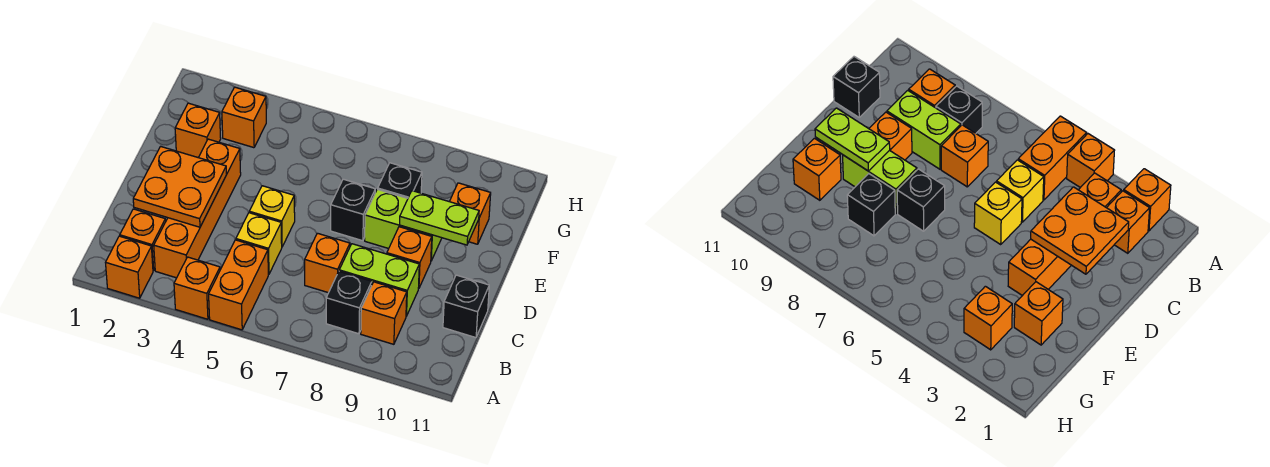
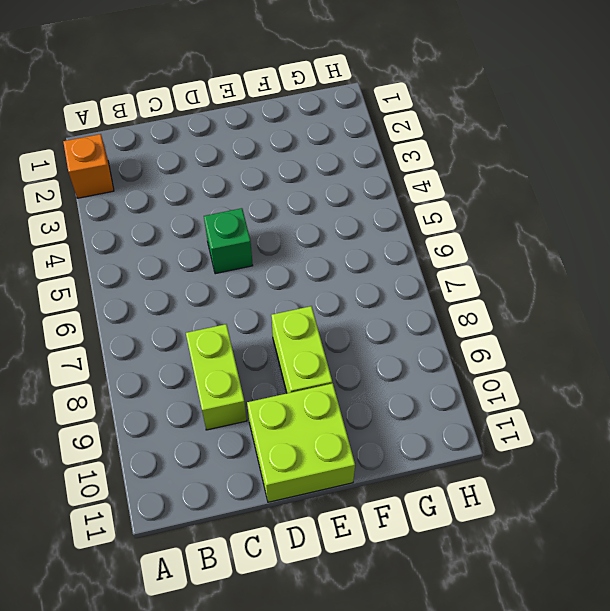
green brick D5 level 1 -> yellow brick D5 level 1
lime brick D10:E11 level 1 -> none
none -> orange brick A4 level 1
none -> orange brick A5:B5 level 1
none -> orange brick B2 level 1

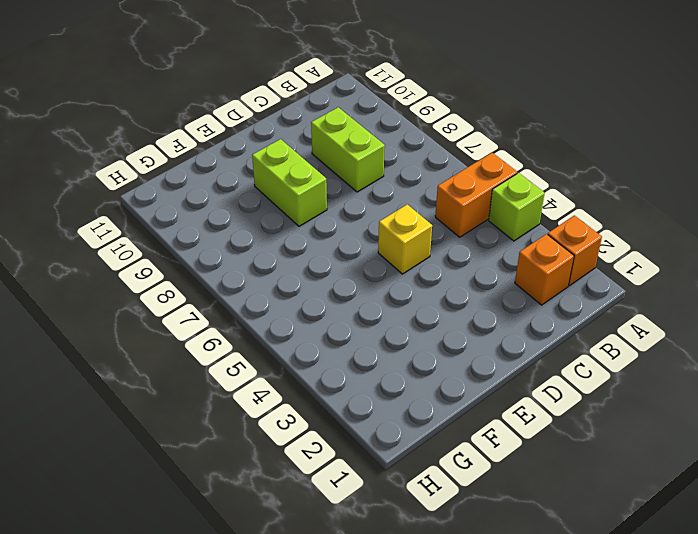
lime brick A4 level 1 -> orange brick A4 level 1
none -> orange brick B3:E3 level 1
none -> black brick B8 level 1
none -> orange brick B9 level 1

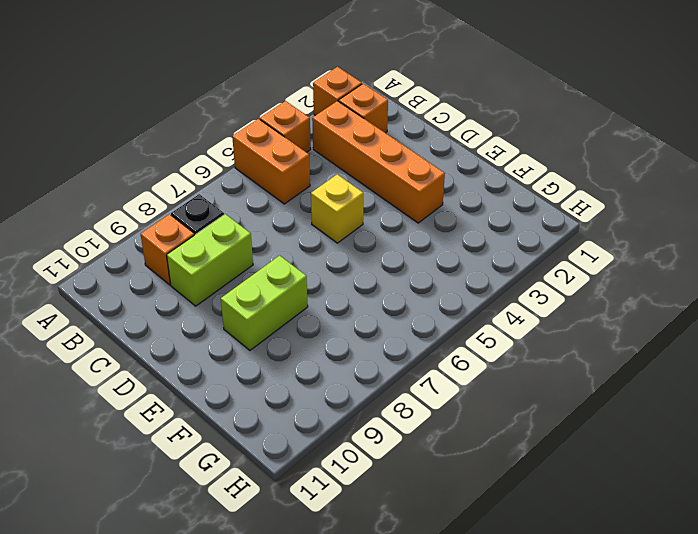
none -> yellow brick C5 level 1
none -> orange brick C7 level 1
none -> black brick C11 level 1

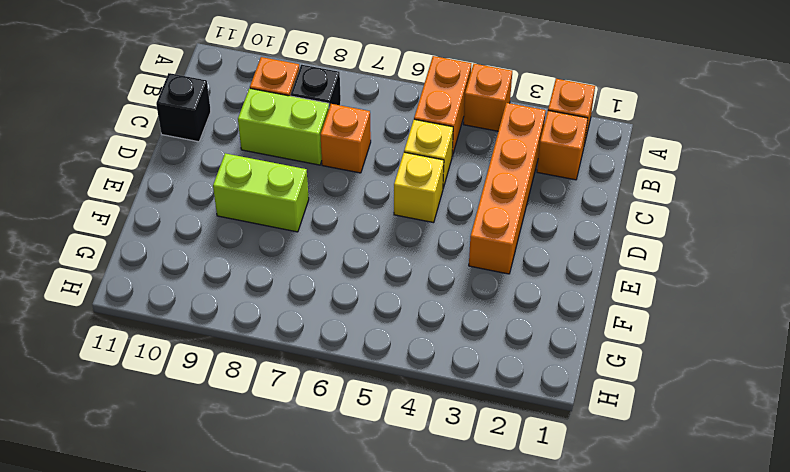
none -> orange brick D9 level 1
none -> black brick E7 level 1
none -> orange brick F2 level 1

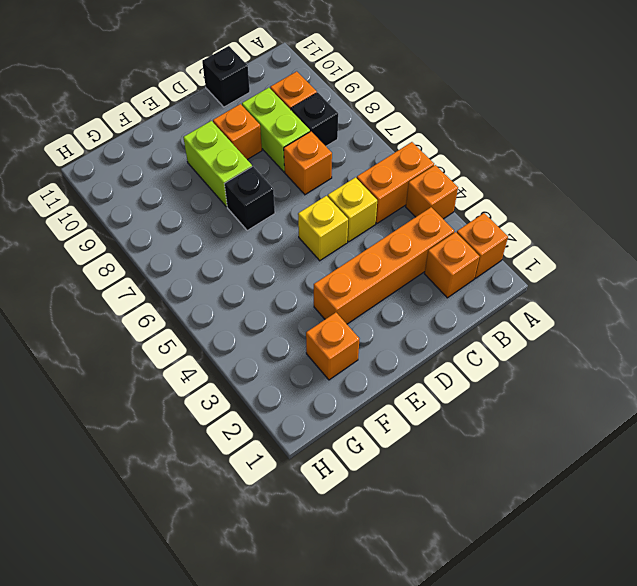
none -> black brick F8 level 1
none -> orange brick F10 level 1
none -> orange brick G3 level 1

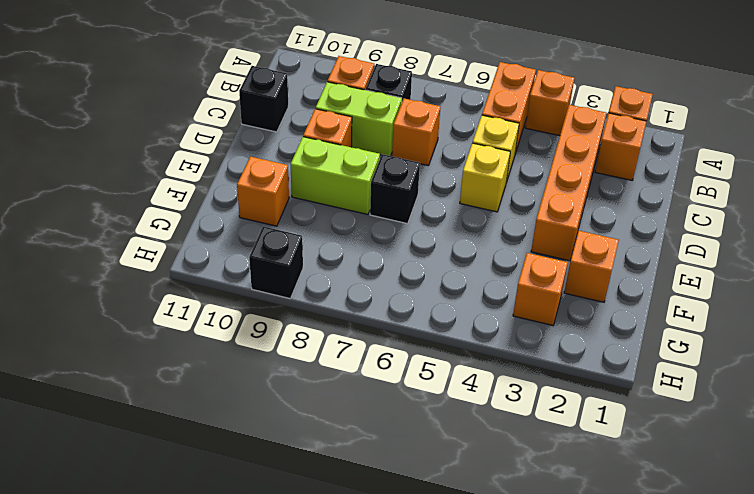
black brick H9 level 1 -> black brick F8 level 1
none -> orange plate C2:D3 level 2
none -> lime plate E9:E10 level 2

